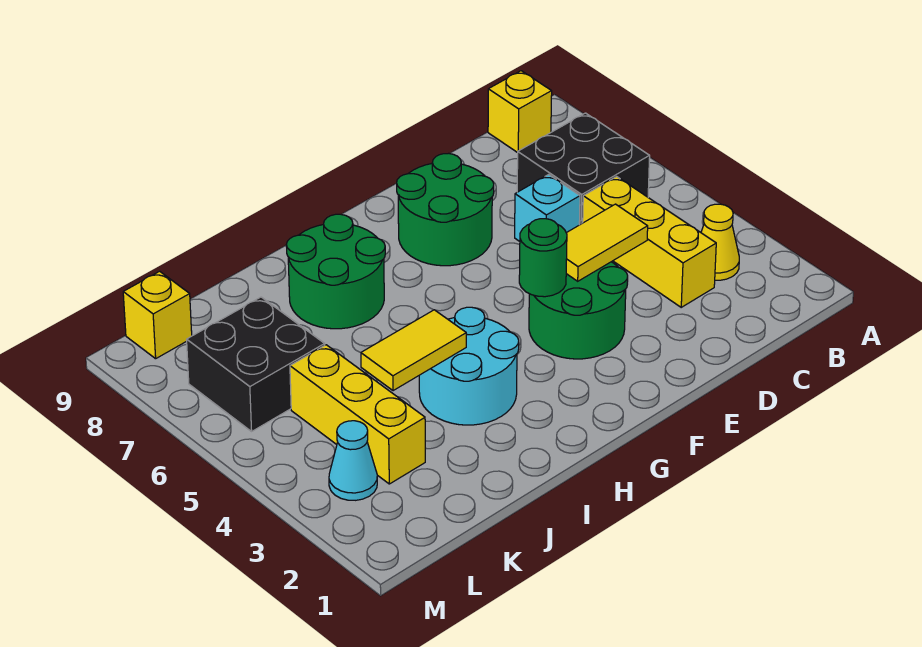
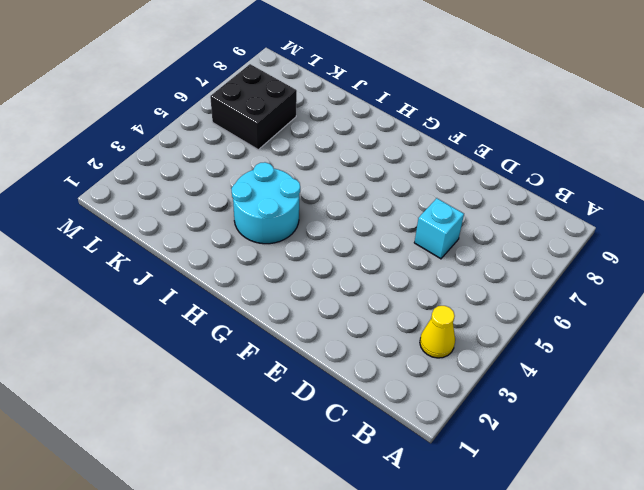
none -> black brick B6:C7 level 1
none -> yellow brick B9 level 1
none -> yellow brick C3:C5 level 1

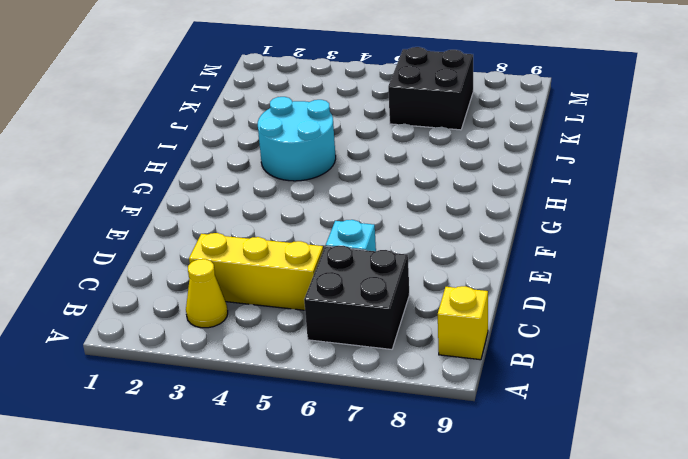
none -> green round brick E3:F4 level 1
none -> green round brick E7:F8 level 1
none -> green round brick H7:I8 level 1

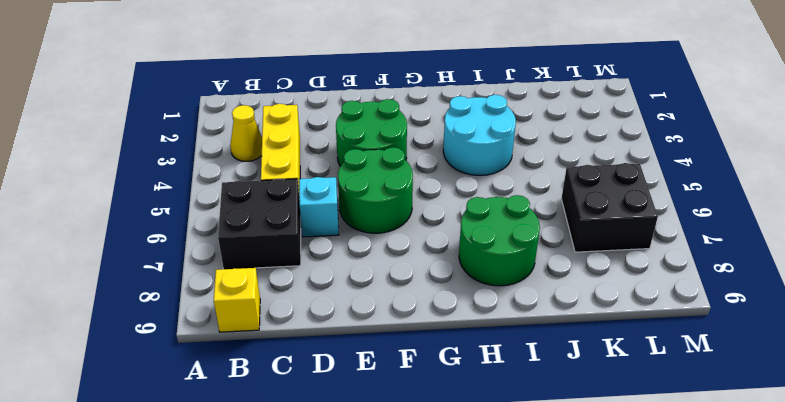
green round brick E5:F6 level 1 -> green round brick E7:F8 level 1
none -> yellow brick K3:K5 level 1
none -> cyan cone L3 level 1
none -> yellow brick L9 level 1

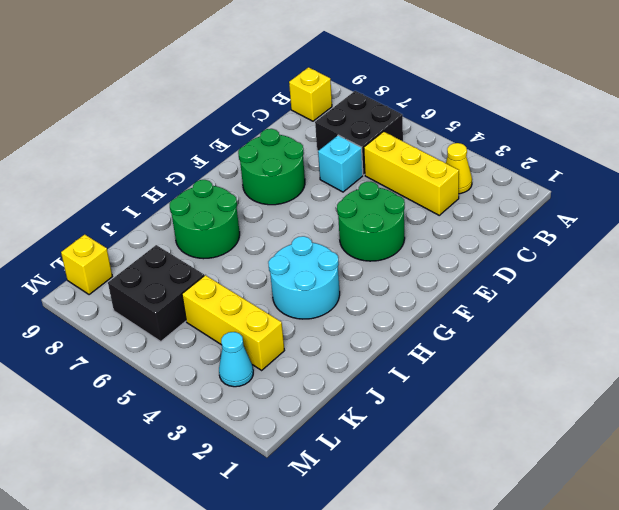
none -> yellow tile D4:E4 level 2
none -> green round brick F4 level 2
none -> yellow tile I4:J4 level 2

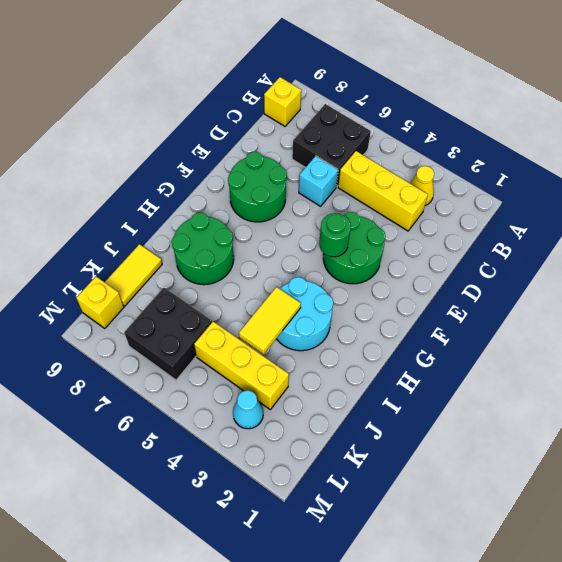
yellow tile J9:K9 level 1 -> yellow tile D4:E4 level 2

